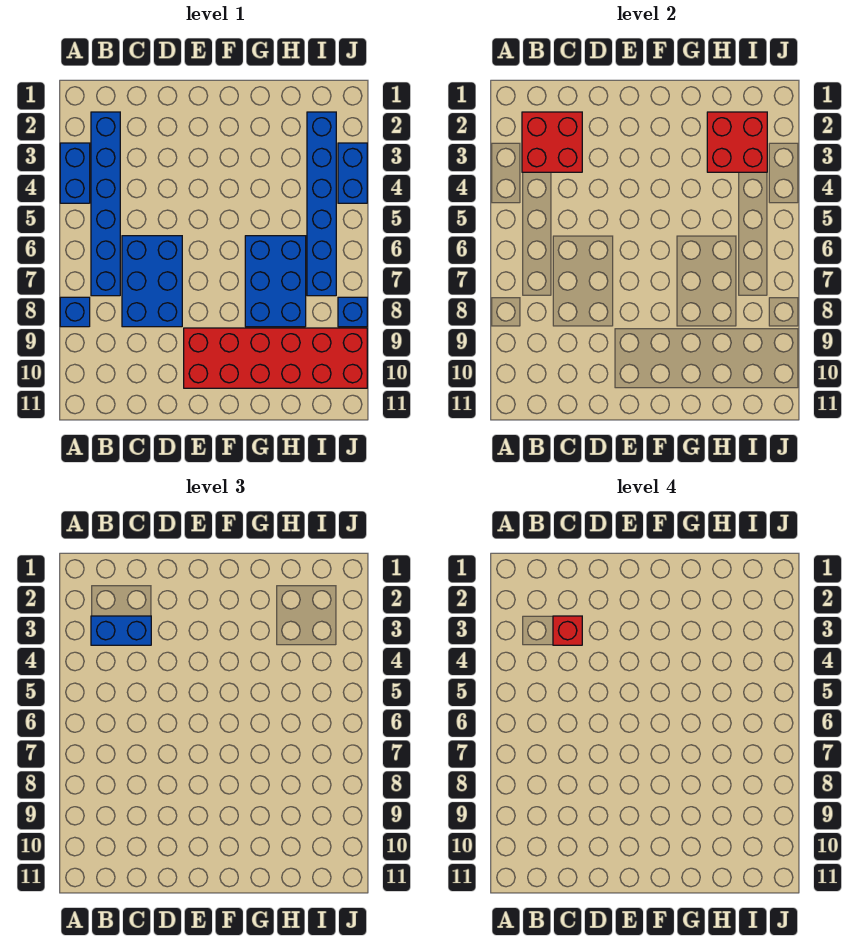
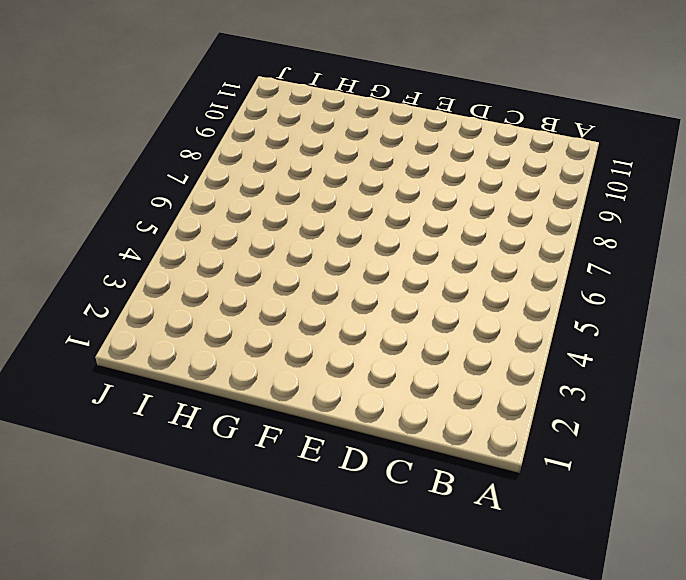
none -> blue brick A3:A4 level 1
none -> blue brick A8 level 1
none -> blue brick B2:B7 level 1

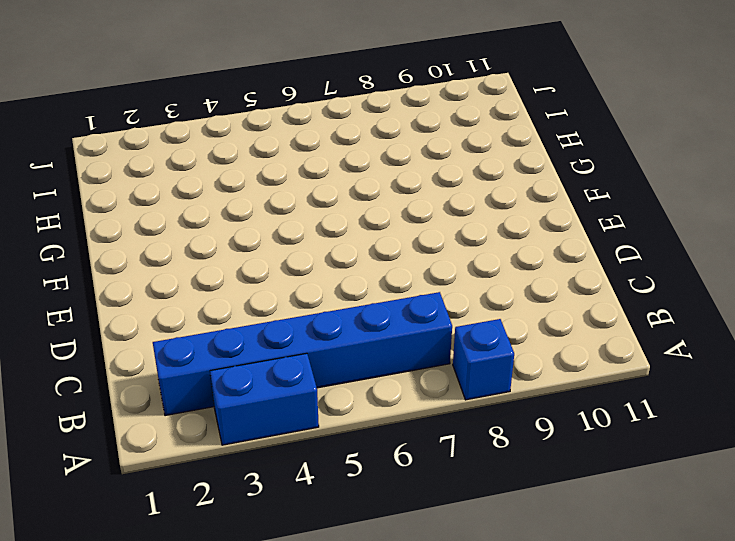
none -> blue brick C6:D8 level 1
none -> red brick E9:J10 level 1
none -> blue brick G6:H8 level 1

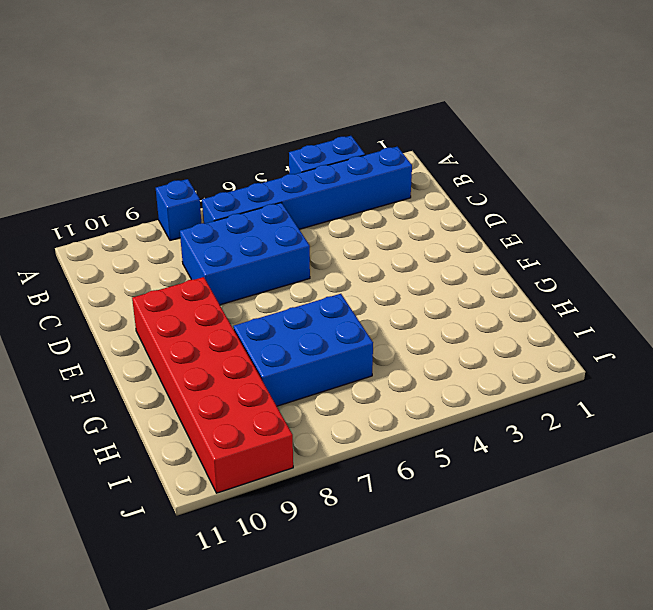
none -> blue brick I2:I7 level 1
none -> blue brick J3:J4 level 1
none -> blue brick J8 level 1

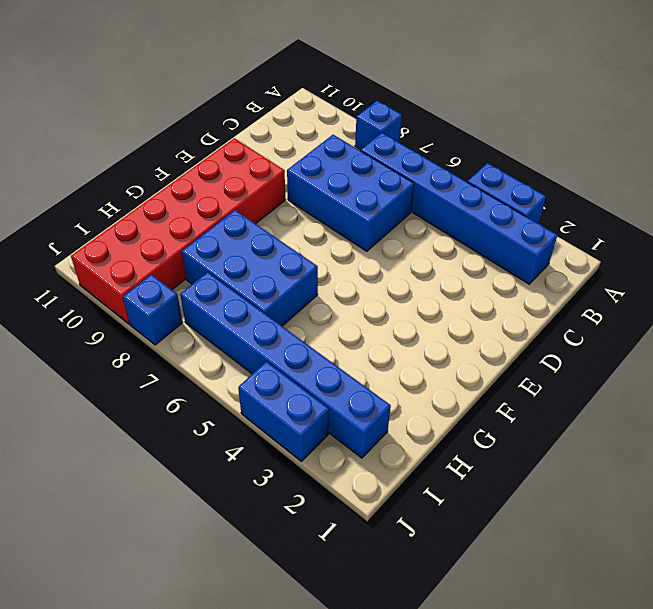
none -> red brick B2:C3 level 2
none -> red brick H2:I3 level 2
none -> blue brick B3:C3 level 3

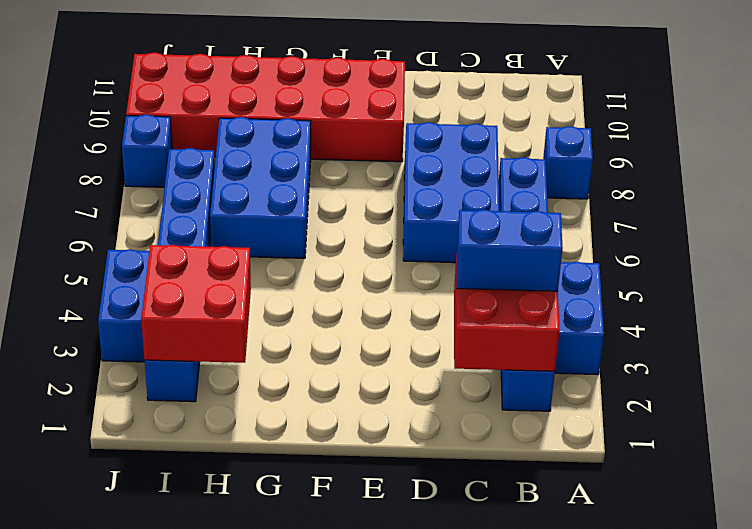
none -> red brick C3 level 4

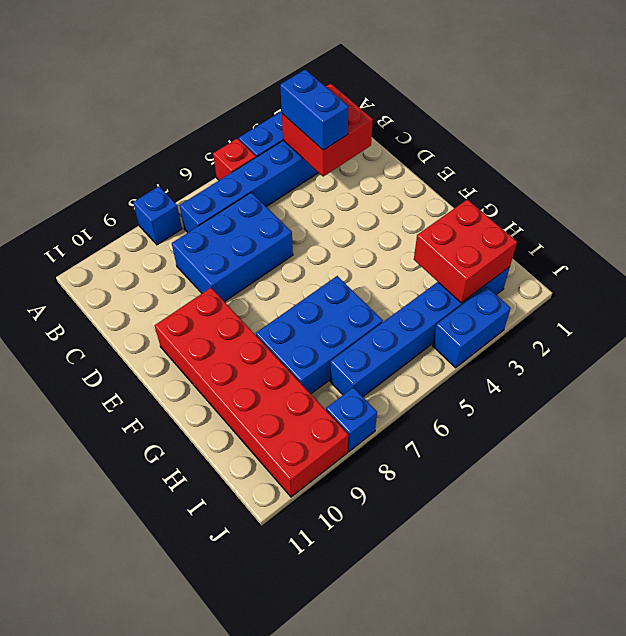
red brick A5 level 1 -> red brick C3 level 4

